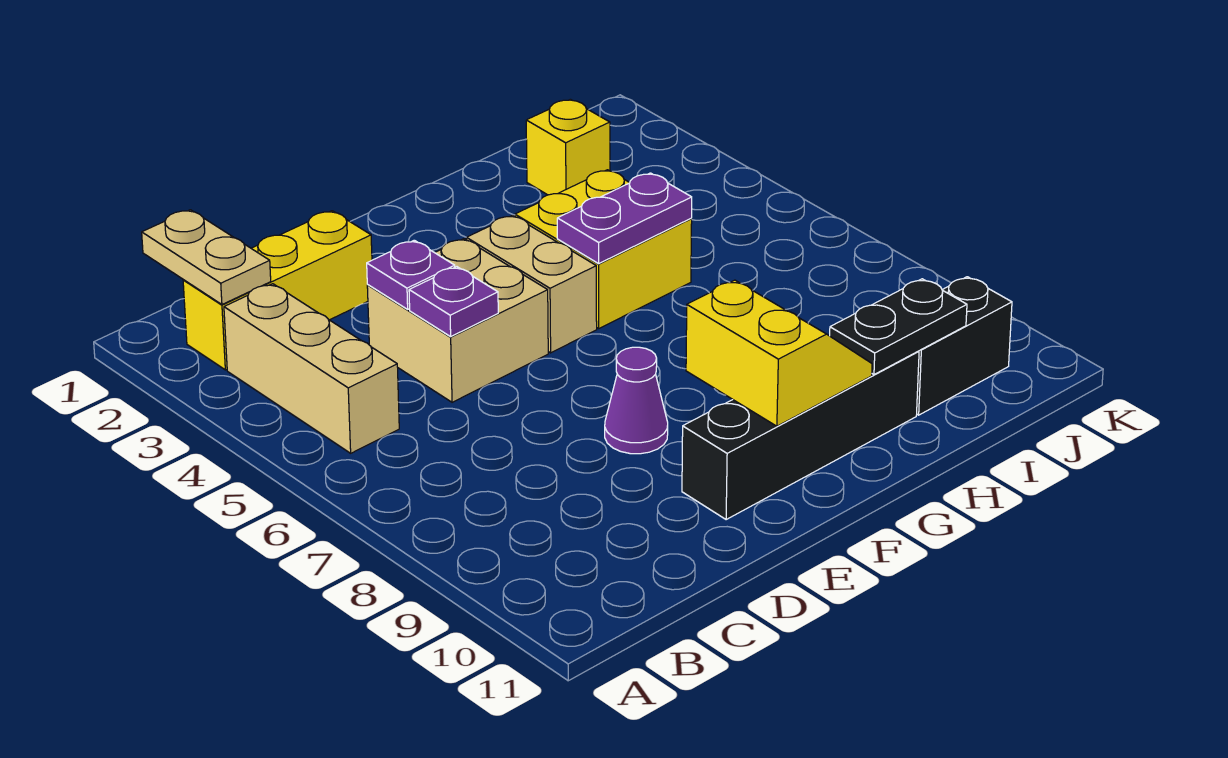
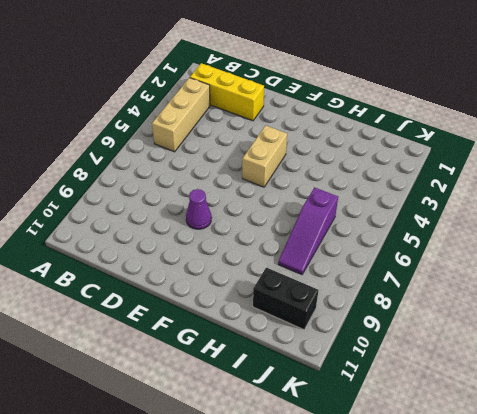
purple slope I6:I8 level 1 top 6 -> none
none -> tan brick D4:E5 level 1
none -> black brick E10:H10 level 1
none -> yellow brick G4:H5 level 1

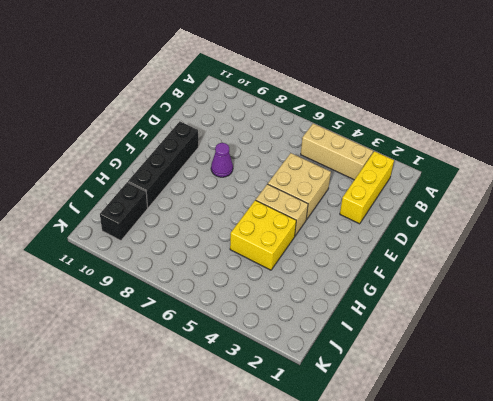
none -> yellow brick I2 level 1
none -> tan plate B1:B2 level 2
none -> purple plate D4 level 2

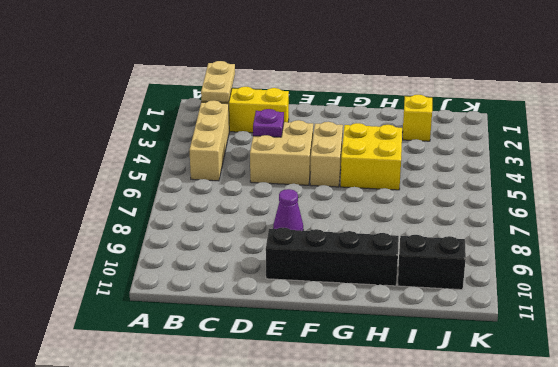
none -> purple plate D5 level 2
none -> yellow slope F9:G10 level 2 top F
none -> purple plate G5:H5 level 2

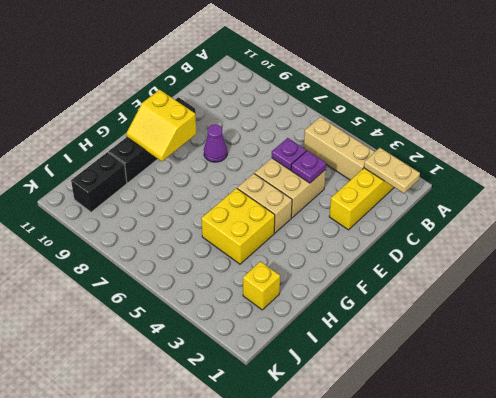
none -> purple plate G5:H5 level 2
none -> black plate H10:I10 level 2

